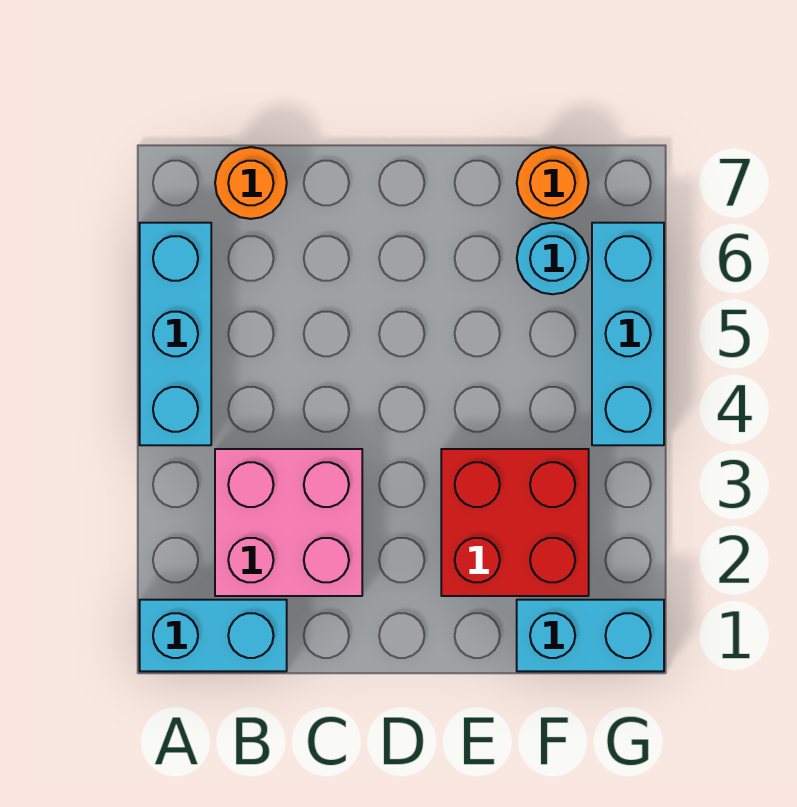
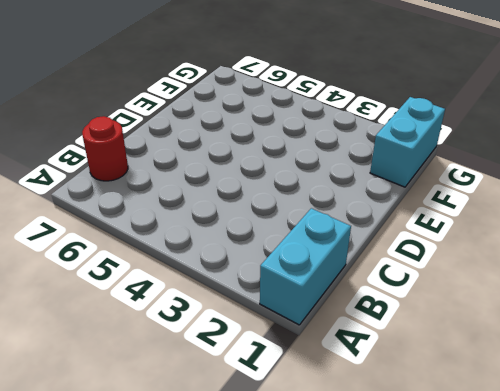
red round brick B7 level 1 -> orange round brick B7 level 1
none -> cyan brick A4:A6 level 1
none -> pink brick B2:C3 level 1

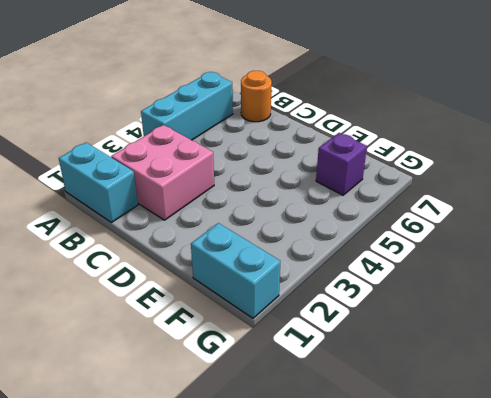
purple brick F6 level 1 -> cyan round brick F6 level 1
none -> red brick E2:F3 level 1
none -> orange round brick F7 level 1

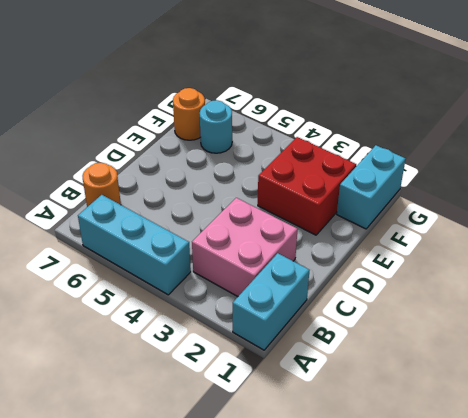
none -> cyan brick G4:G6 level 1

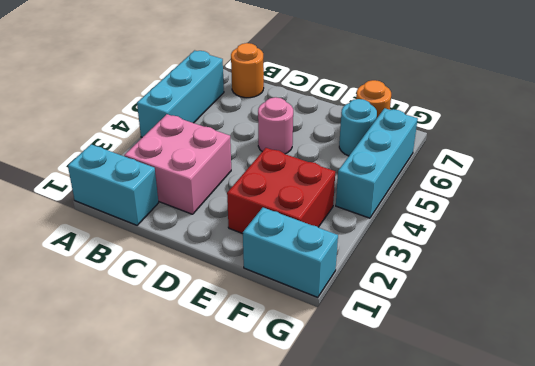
pink round brick D5 level 1 -> none

